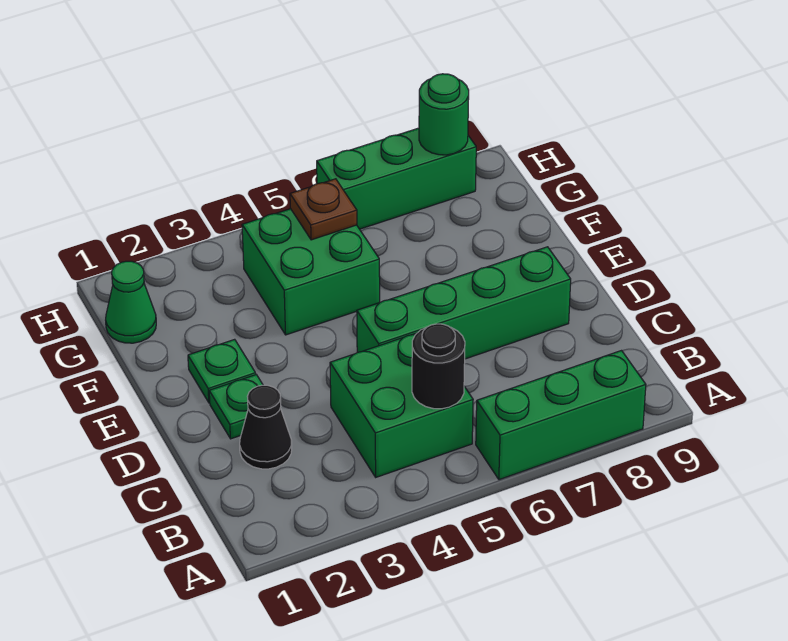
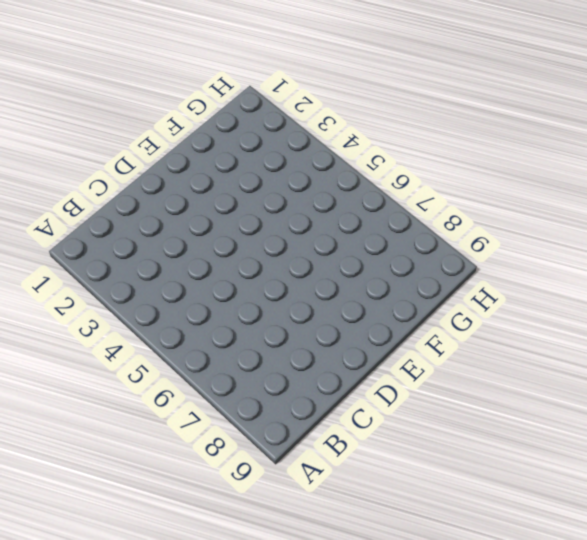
none -> green brick A6:A8 level 1
none -> green brick B4:C5 level 1
none -> black cone C2 level 1

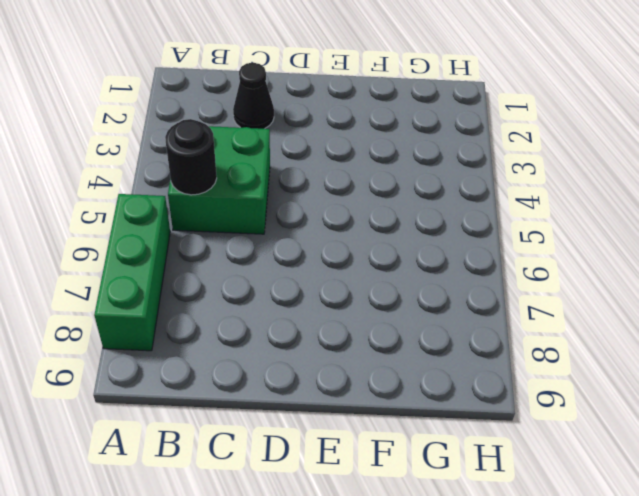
none -> green plate D2 level 1
none -> green brick D5:D8 level 1
none -> green plate E2 level 1

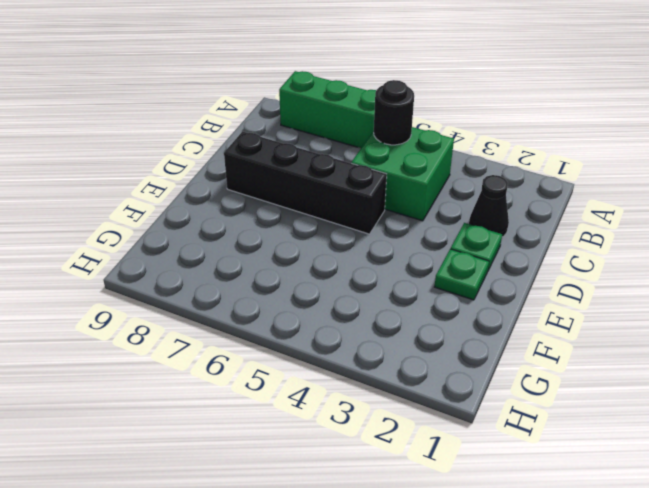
black brick D5:D8 level 1 -> green brick D5:D8 level 1
none -> green brick F4:G5 level 1
none -> green cone G1 level 1
none -> green brick H6:H8 level 1

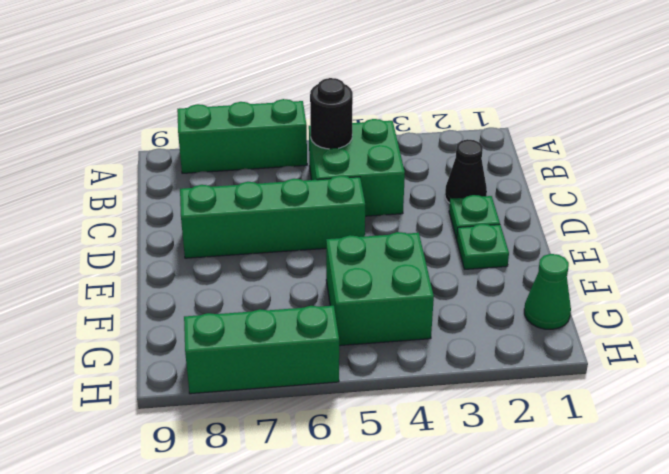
none -> brown plate G5 level 2
none -> green round brick H8 level 2

